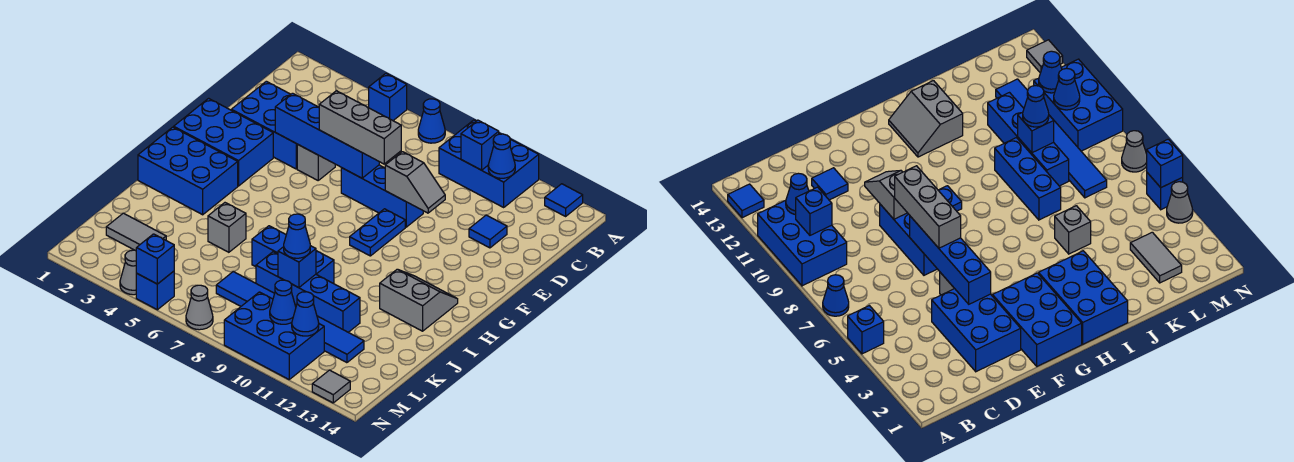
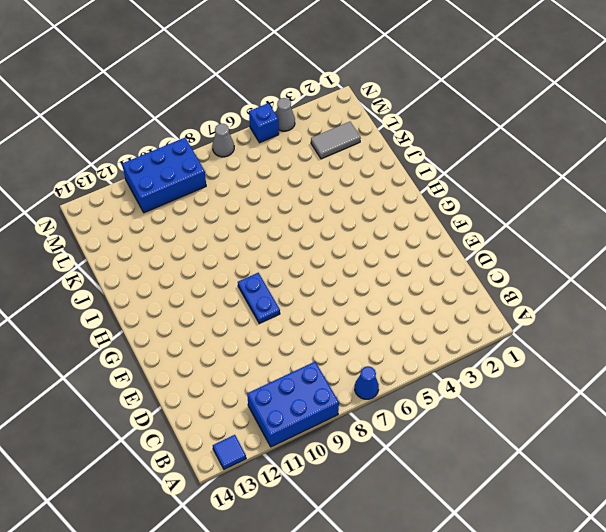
none -> blue brick A5 level 1
none -> blue brick D2:E4 level 1
none -> blue tile D12 level 1
none -> grey brick E5 level 1

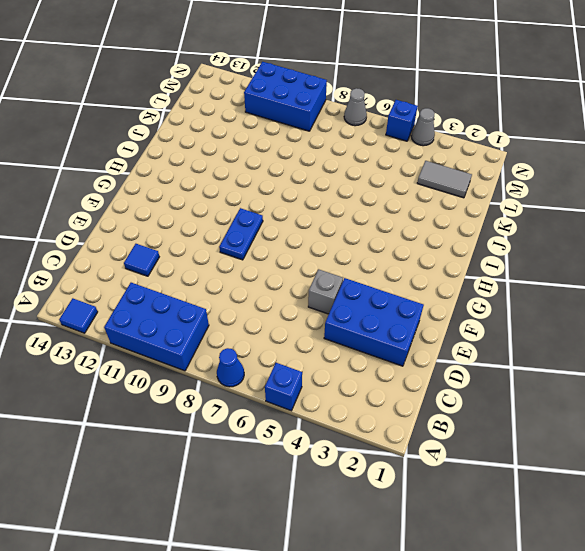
none -> blue brick E7:E9 level 1
none -> blue brick F1:G3 level 1
none -> blue brick H1:I3 level 1
none -> grey slope H12:I13 level 1 top I

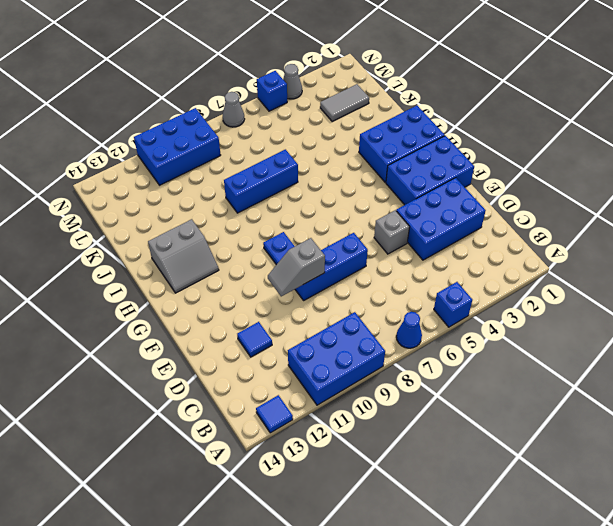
none -> grey brick J5 level 1
none -> blue brick K8:K11 level 1
none -> blue tile L7:L12 level 1
none -> grey tile N13 level 1

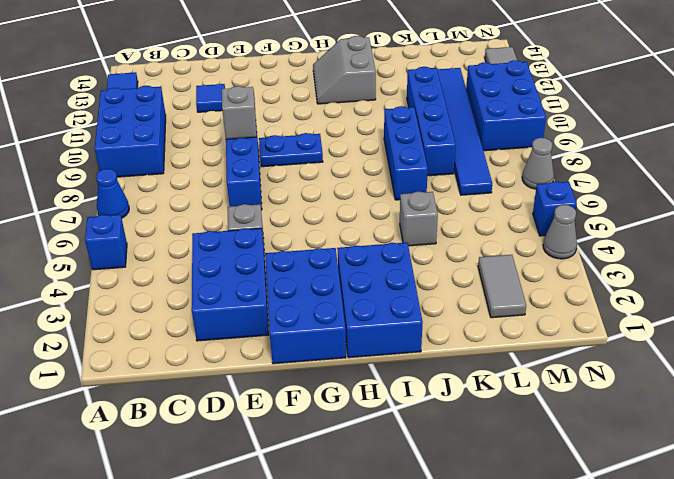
none -> blue brick B10 level 2
none -> blue cone B11 level 2
none -> blue brick E4:E7 level 2
none -> blue brick K9 level 2

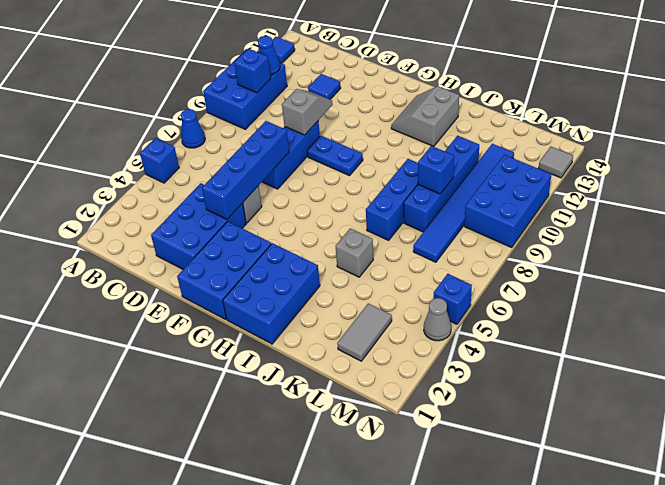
none -> grey cone N7 level 1
none -> blue cone M10 level 2
none -> blue cone M11 level 2
none -> blue brick N5 level 2

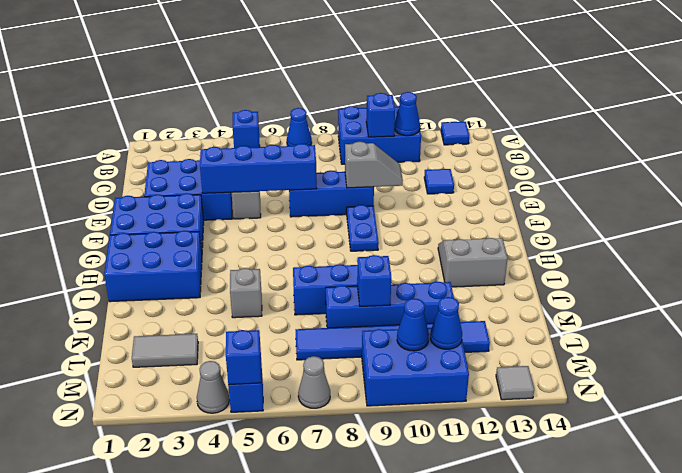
none -> grey brick E6:E8 level 3
none -> blue cone K9 level 3

